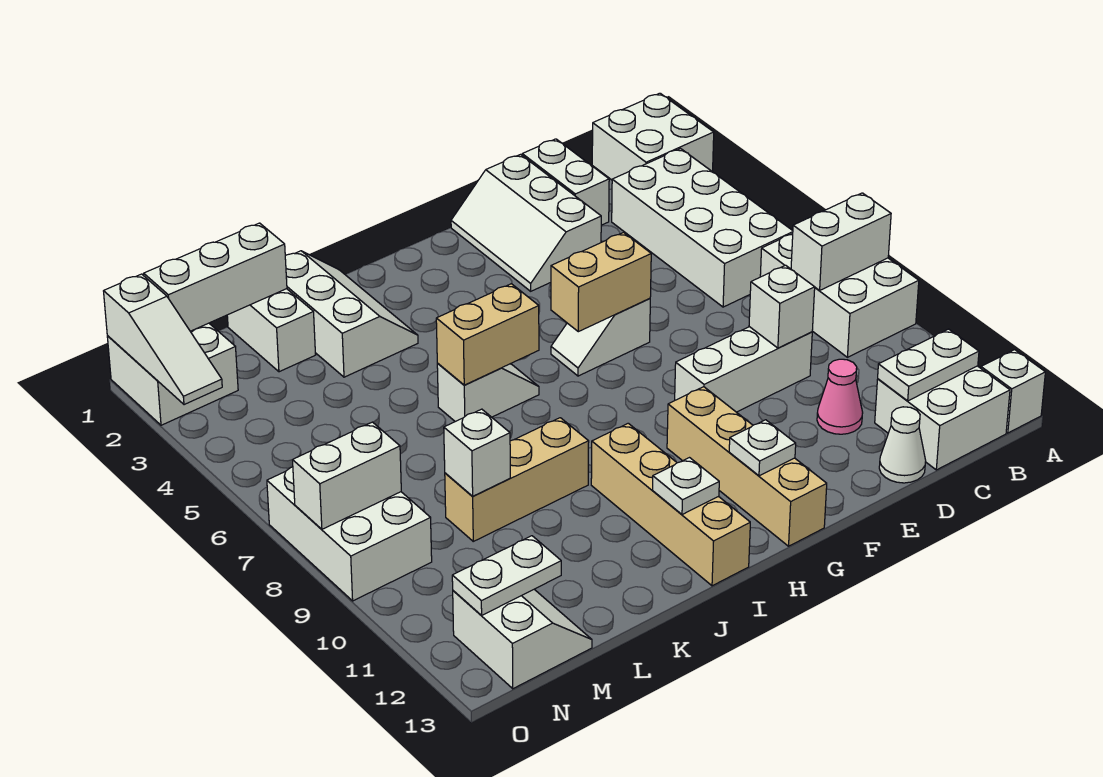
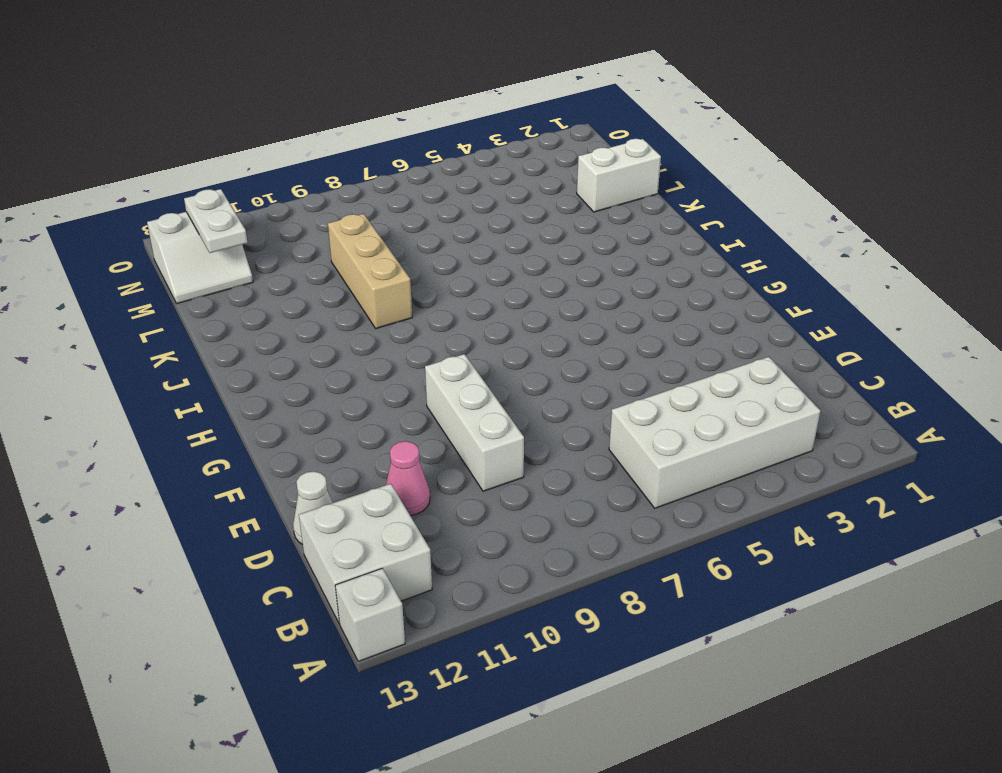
none -> white brick A1:B2 level 1
none -> white brick A7:B9 level 1
none -> white brick D1:D2 level 1
none -> white slope E1:F3 level 1 top E

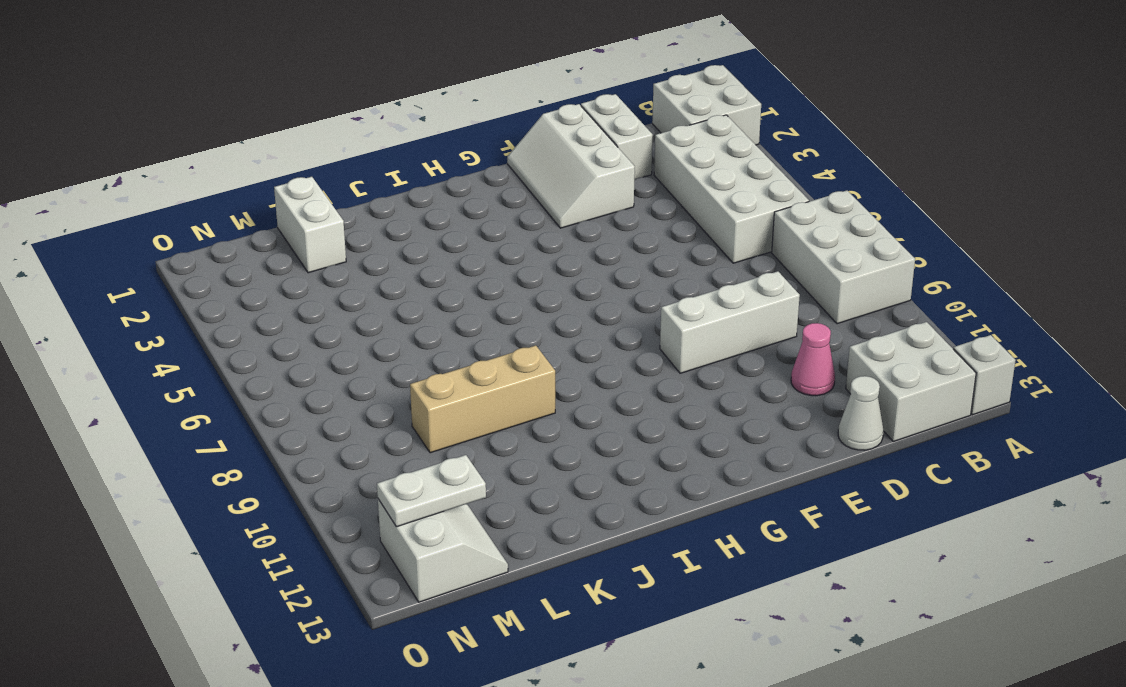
none -> white slope F6:G6 level 1 top F
none -> tan brick G10:G13 level 1
none -> white slope I6:J6 level 1 top J
none -> tan brick I10:I13 level 1

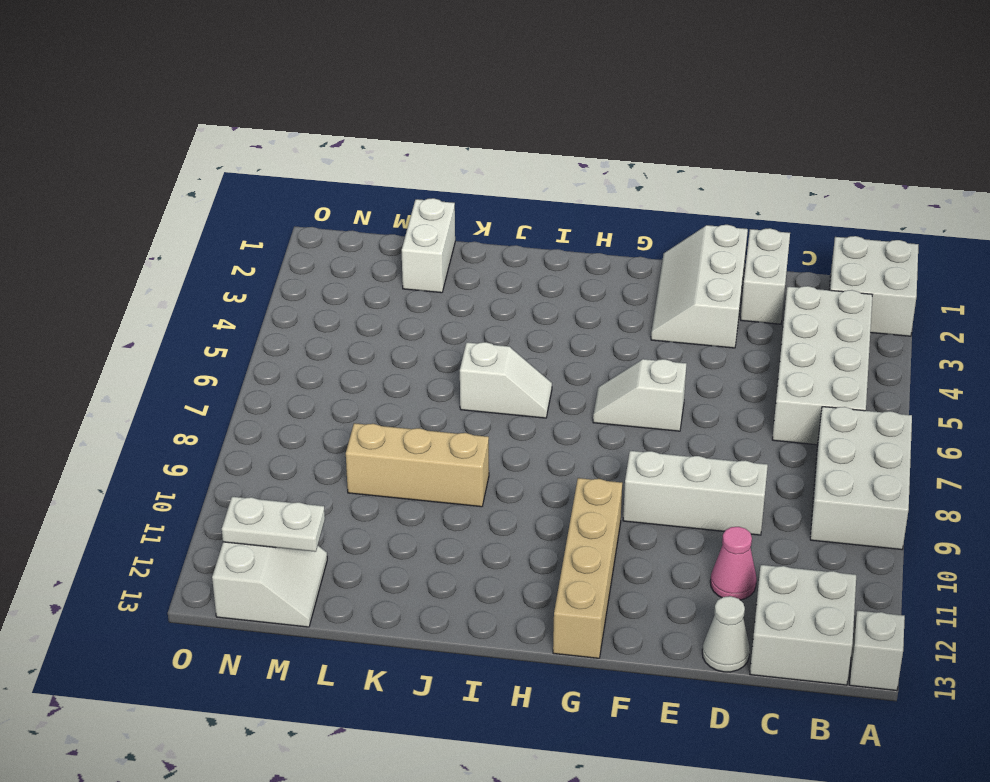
none -> tan brick I10:I13 level 1
none -> white slope J1:K3 level 1 top K
none -> white brick N1:O2 level 1
none -> white brick N7:O9 level 1

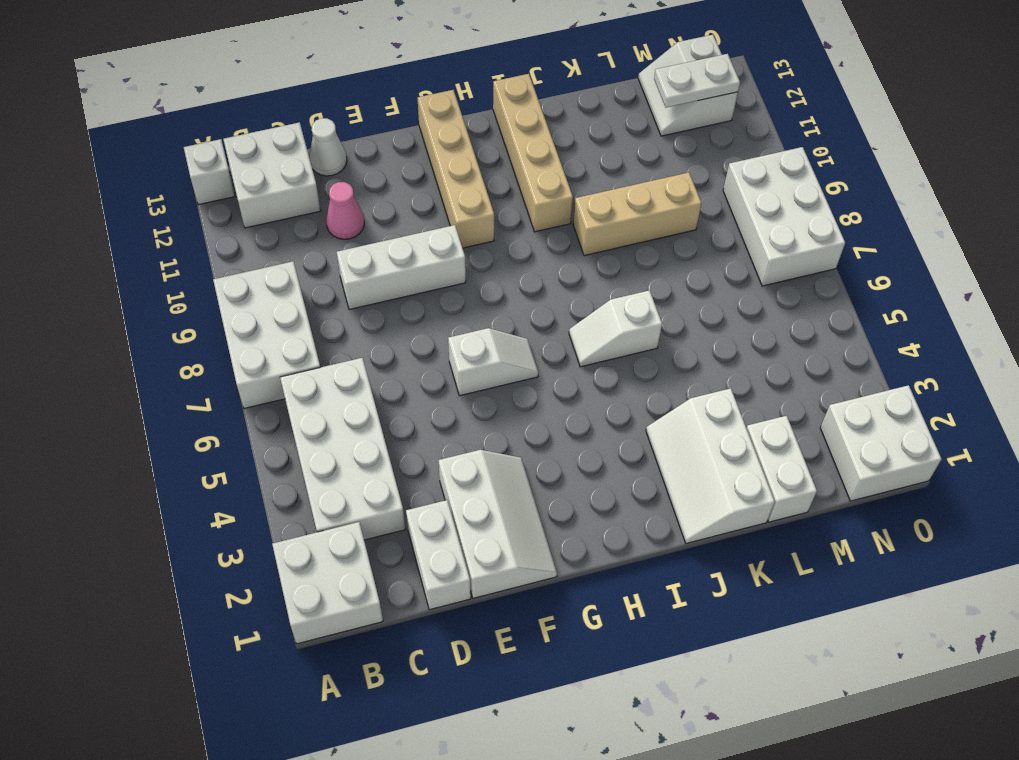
none -> white brick A8:B8 level 2
none -> white plate B12:C12 level 2
none -> white brick D9 level 2
none -> tan brick F6:G6 level 2

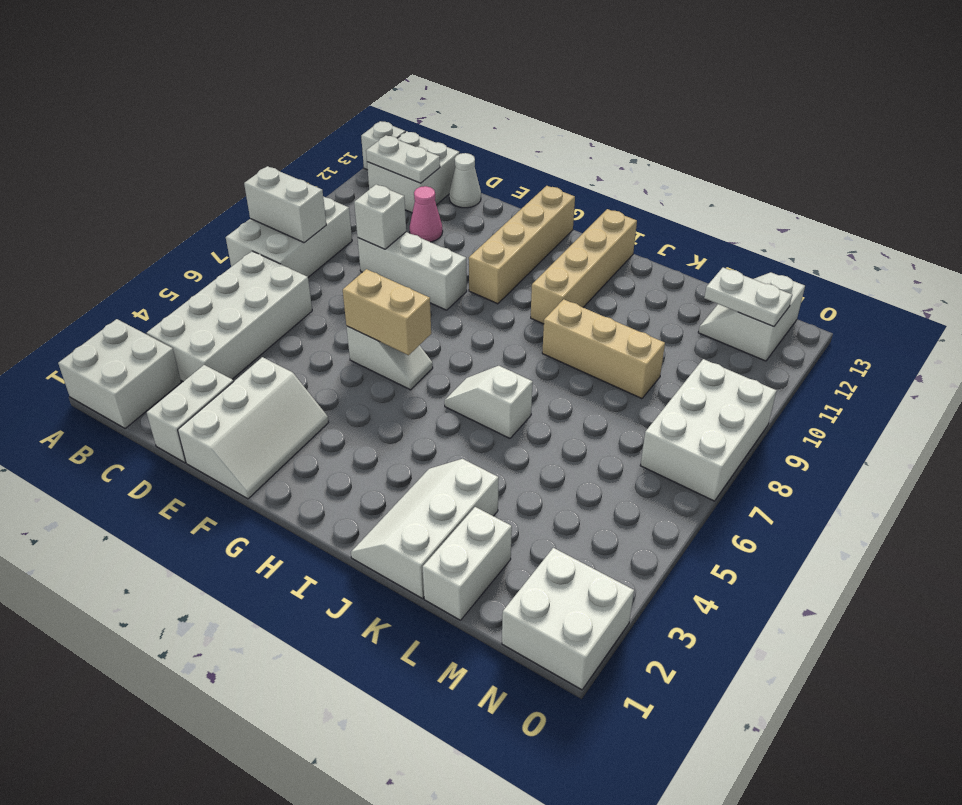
none -> white plate G12 level 2
none -> tan brick I6:J6 level 2
none -> white plate I12 level 2
none -> white brick L1:N1 level 2

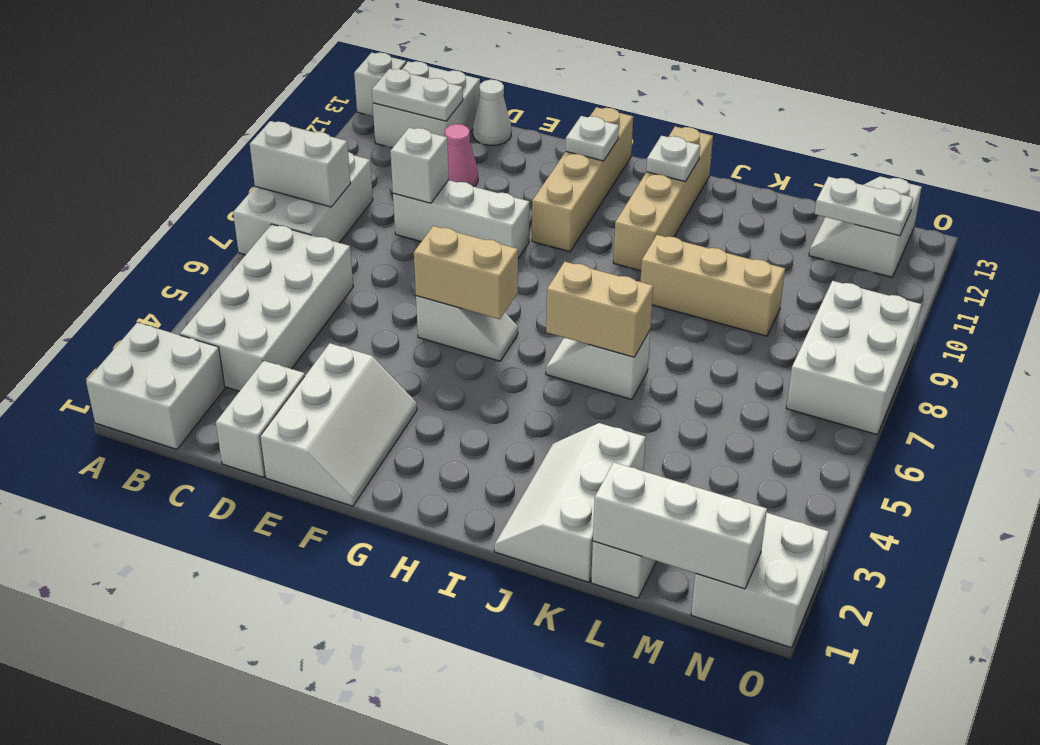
none -> white brick L9 level 2
none -> white brick N8:O8 level 2
none -> white slope O1:O3 level 2 top 1

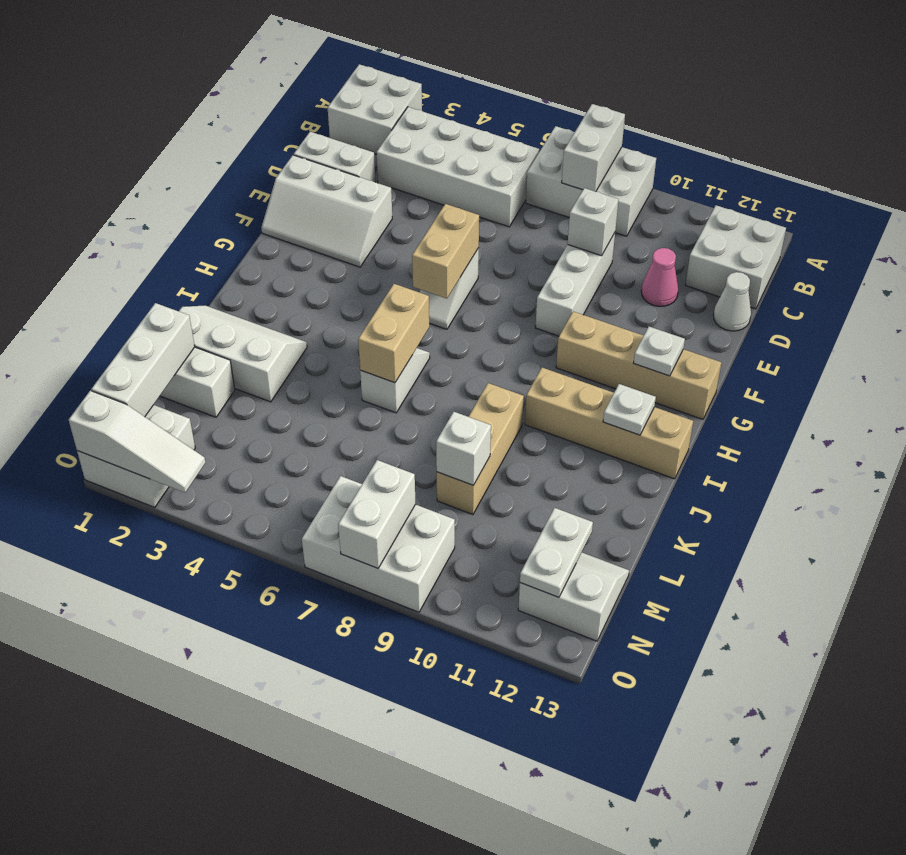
none -> white brick A13 level 1
none -> white plate B12:C12 level 2

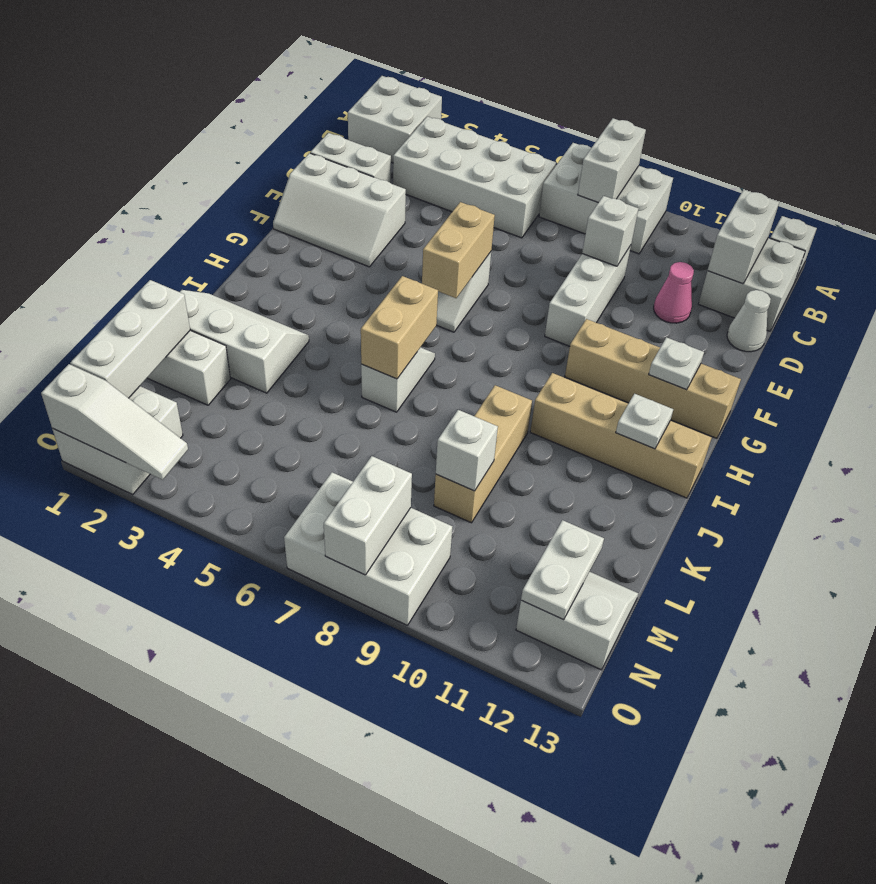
white brick B12:C12 level 2 -> white plate B12:C12 level 2

